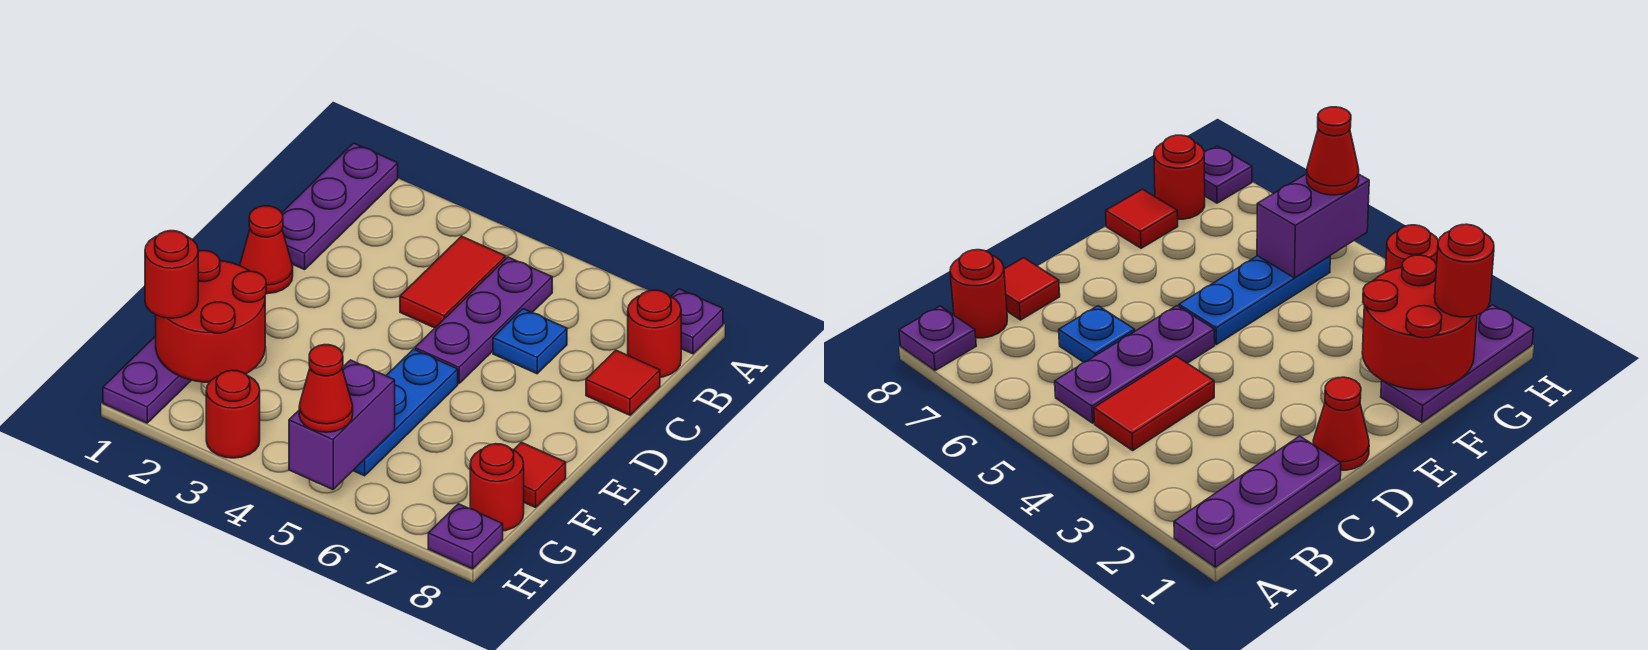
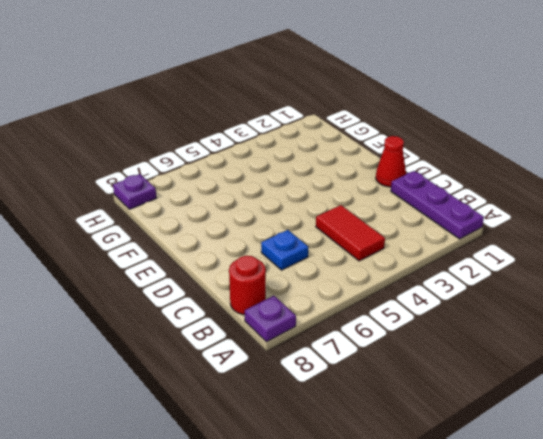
none -> purple plate B5:D5 level 1
none -> red tile C8 level 1
none -> blue plate E5:G5 level 1

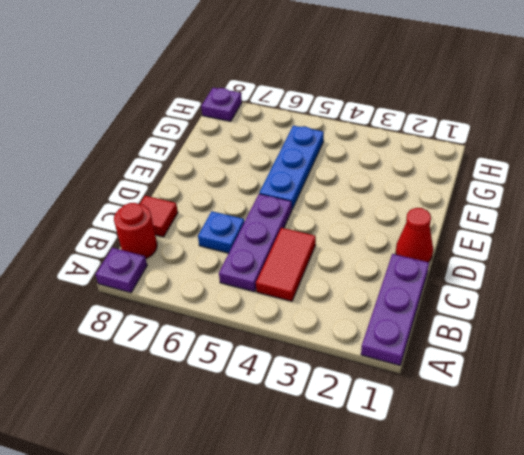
none -> purple plate F1:H1 level 1
none -> red tile F8 level 1
none -> red round brick G8 level 1

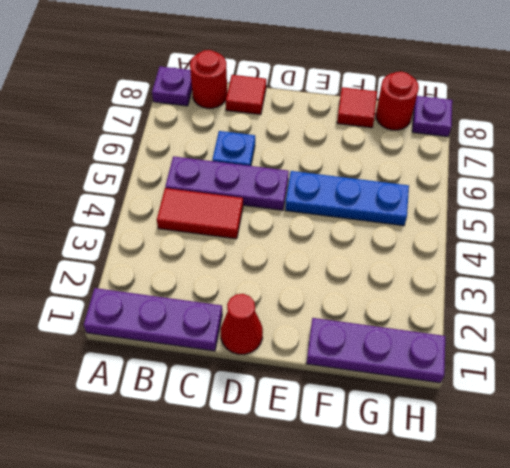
none -> red round brick H3 level 1
none -> red round brick F1:G2 level 2
none -> purple brick G5:H5 level 2

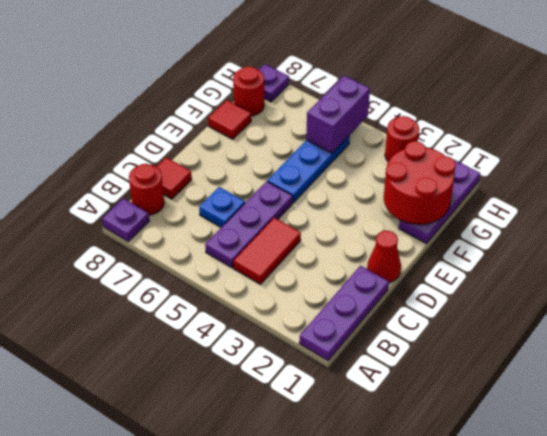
none -> red round brick G1 level 3
none -> red cone H5 level 3

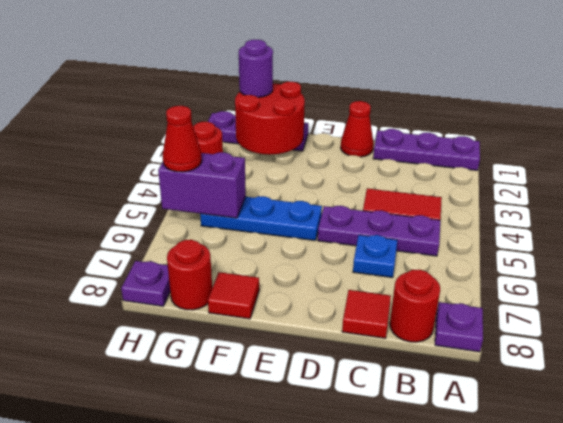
purple round brick G1 level 3 -> red round brick G1 level 3

